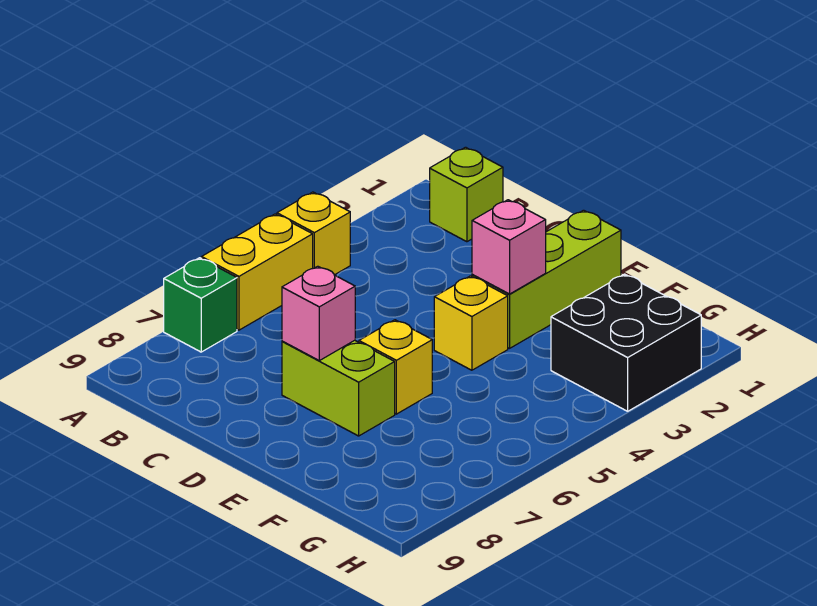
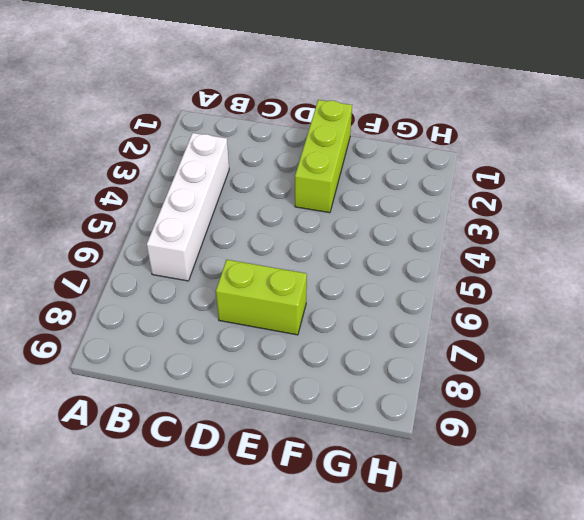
white brick B3:B6 level 1 -> none
none -> yellow brick A4 level 1
none -> yellow brick A5:A6 level 1

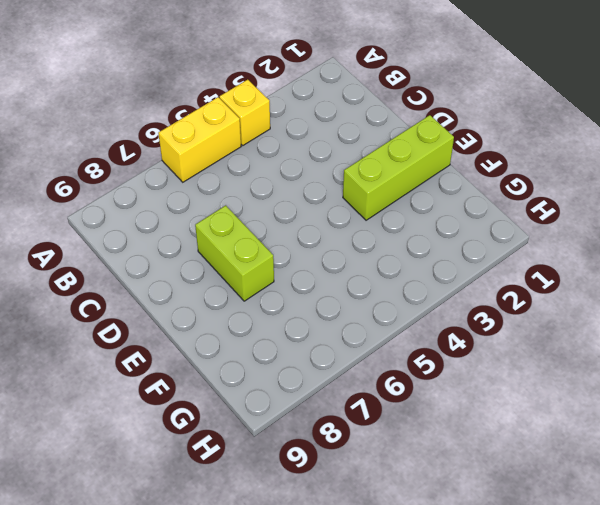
none -> green brick A7 level 1
none -> lime brick B1 level 1

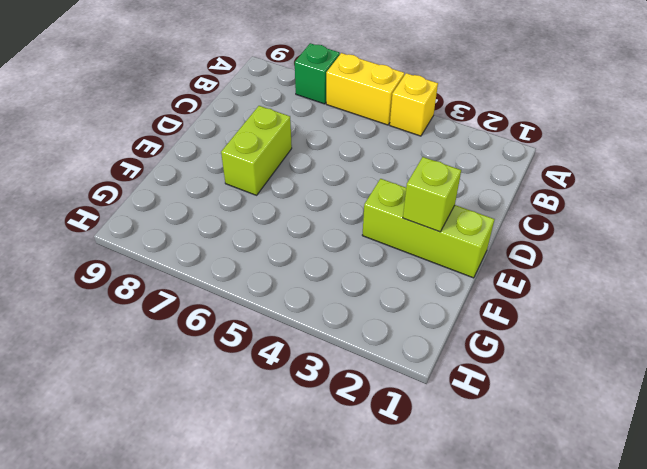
lime brick E2 level 2 -> lime brick B1 level 1
none -> yellow brick E4 level 1
none -> yellow brick E6 level 1

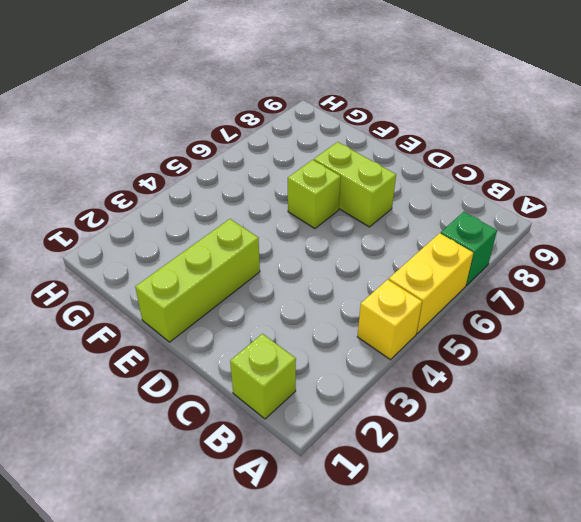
lime brick E6 level 1 -> yellow brick E6 level 1
none -> yellow brick E4 level 1
none -> black brick G2:H3 level 1

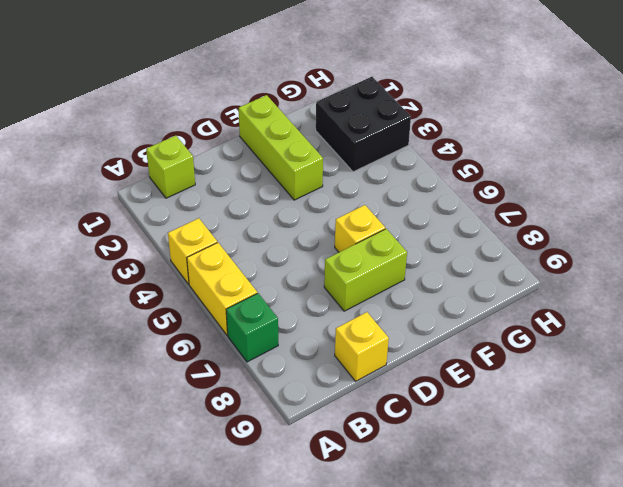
yellow brick C9 level 1 -> yellow brick E4 level 1
none -> pink brick D7 level 2
none -> pink brick E3 level 2

